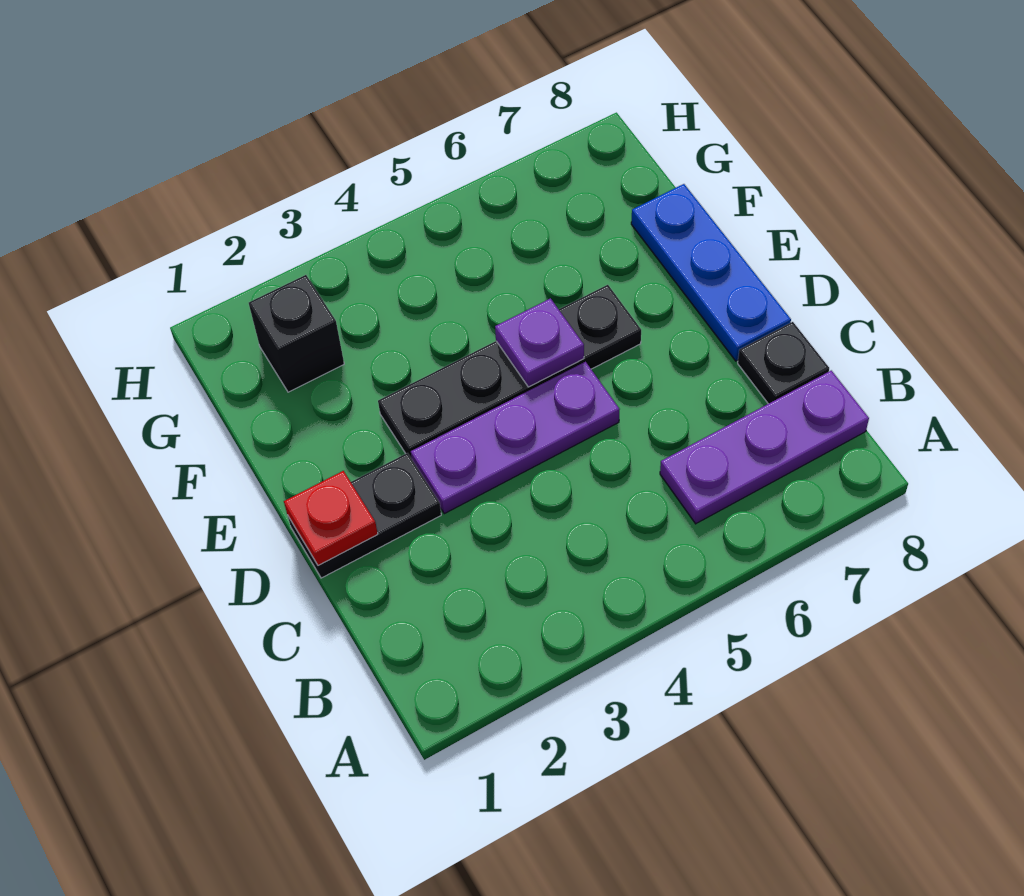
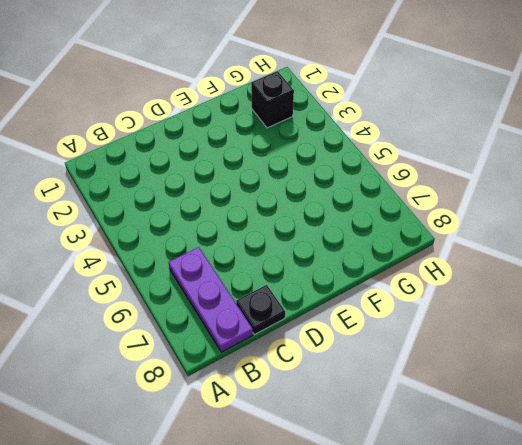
none -> black plate D1:D2 level 1
none -> purple plate D3:D5 level 1

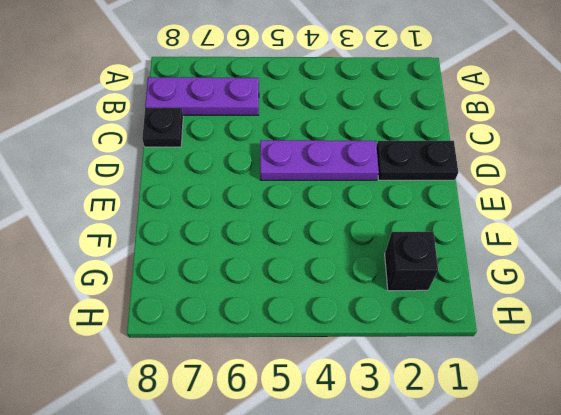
none -> blue plate D8:F8 level 1
none -> black plate E3:E6 level 1

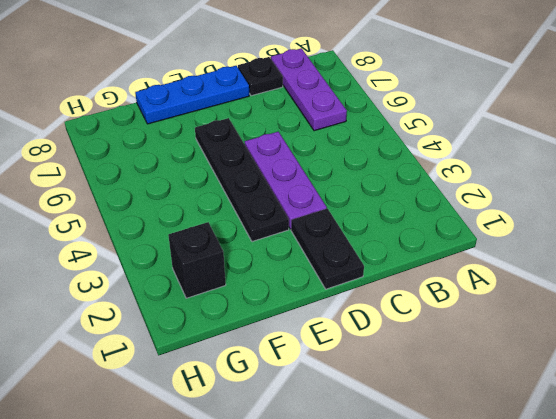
none -> red plate D1 level 2
none -> purple plate E5 level 2

